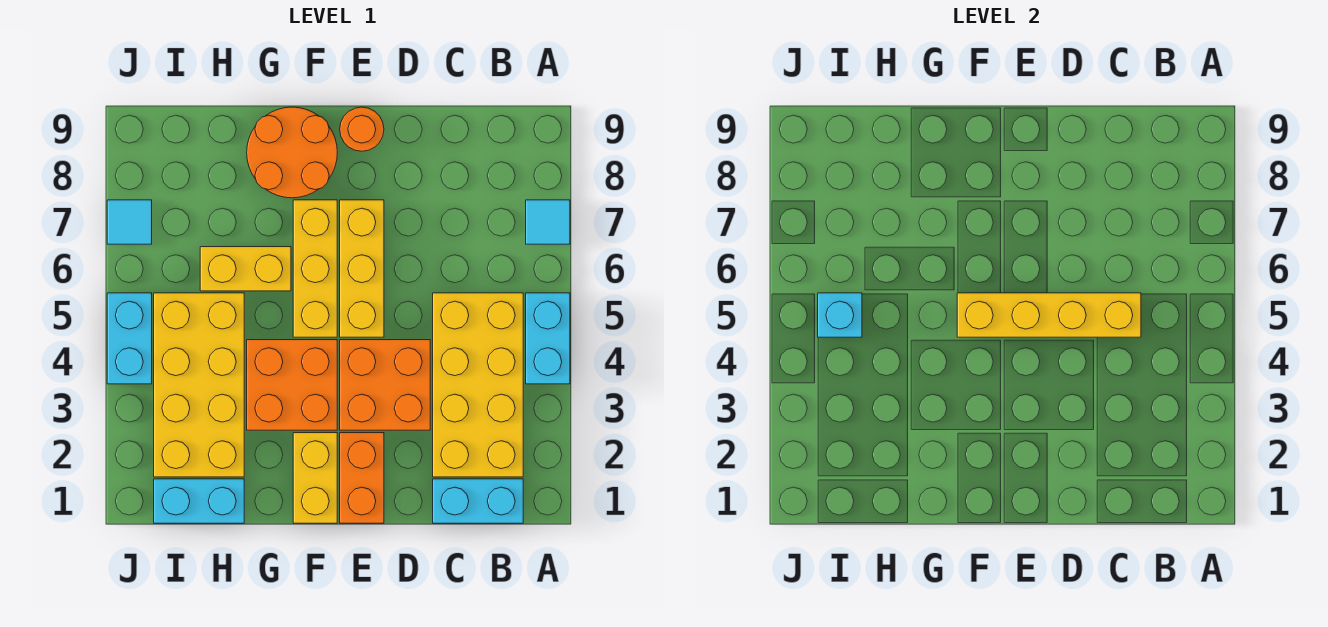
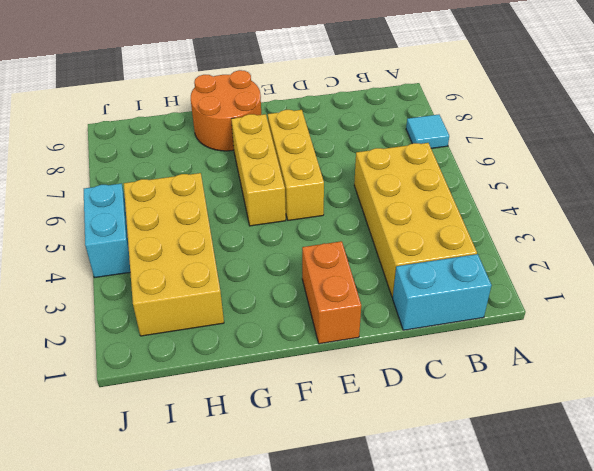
none -> cyan brick A4:A5 level 1
none -> orange brick D3:E4 level 1
none -> orange round brick E9 level 1

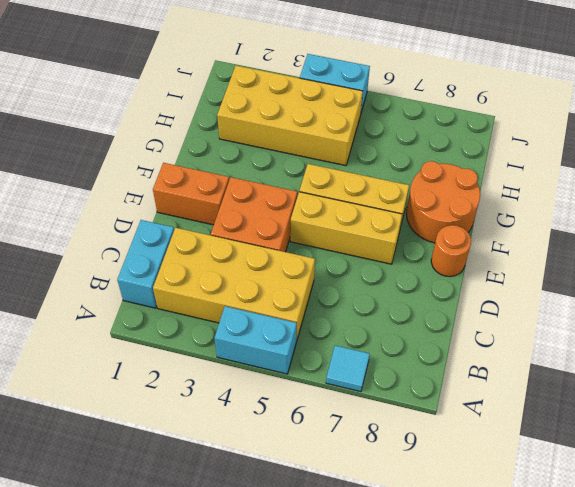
none -> yellow brick F1:F2 level 1
none -> orange brick F3:G4 level 1
none -> yellow brick G6:H6 level 1

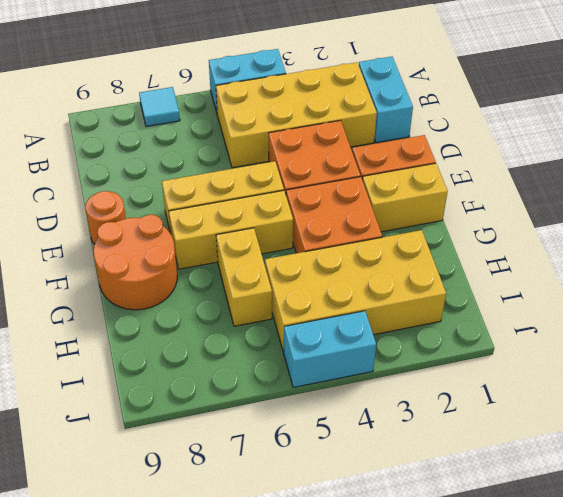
none -> cyan brick H1:I1 level 1
none -> cyan tile J7 level 1
none -> yellow brick C5:F5 level 2

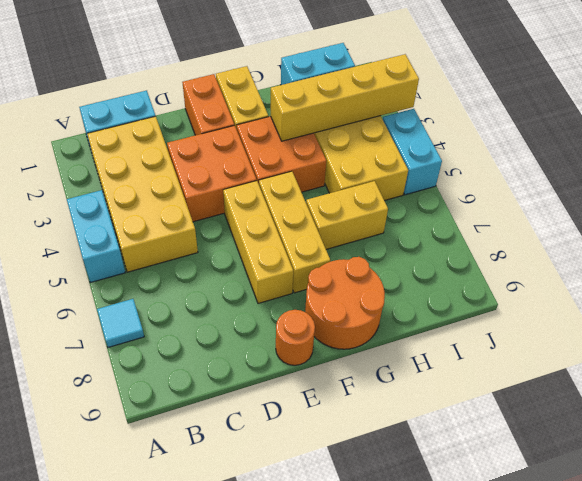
yellow brick G3:J3 level 2 -> yellow brick C5:F5 level 2
none -> cyan tile J7 level 1
none -> cyan brick I5 level 2

